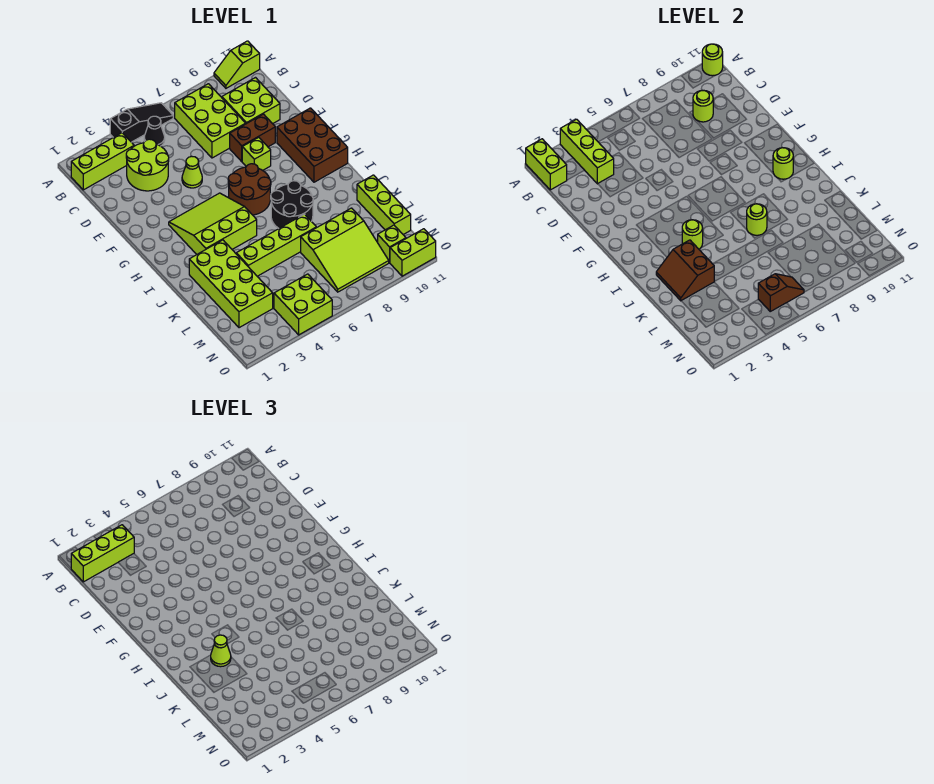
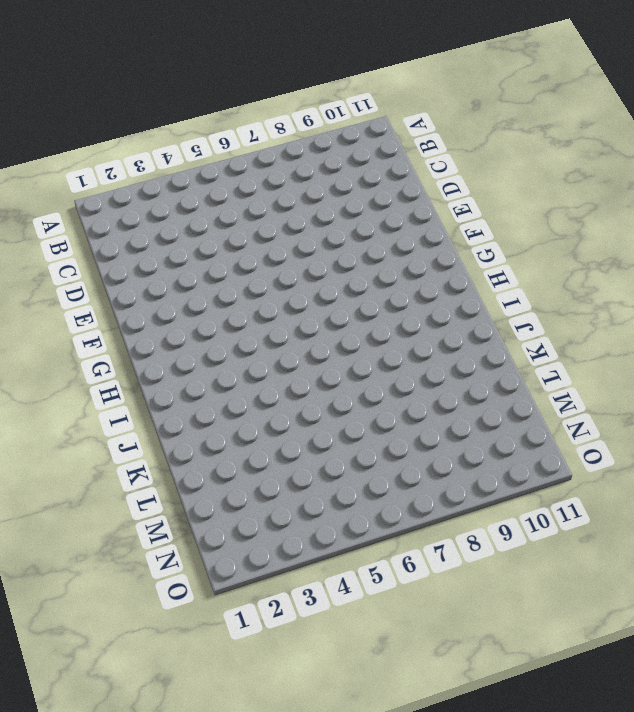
none -> black slope A4:A6 level 1 top 4
none -> lime slope A10:A11 level 1 top 11
none -> lime brick B1:B3 level 1
none -> black cone B5 level 1

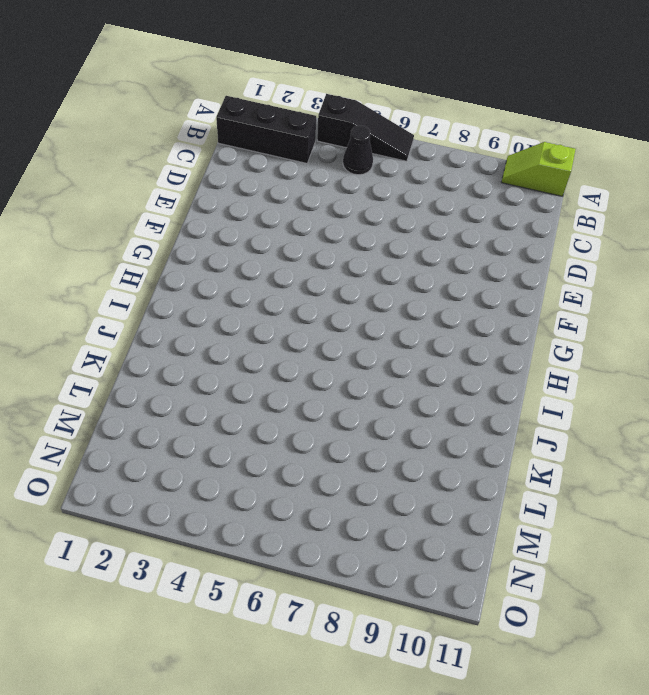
black brick B1:B3 level 1 -> lime brick B1:B3 level 1
none -> lime brick B7:D8 level 1
none -> lime round brick C3:D4 level 1
none -> lime brick C9:D10 level 1
none -> lime cone E5 level 1

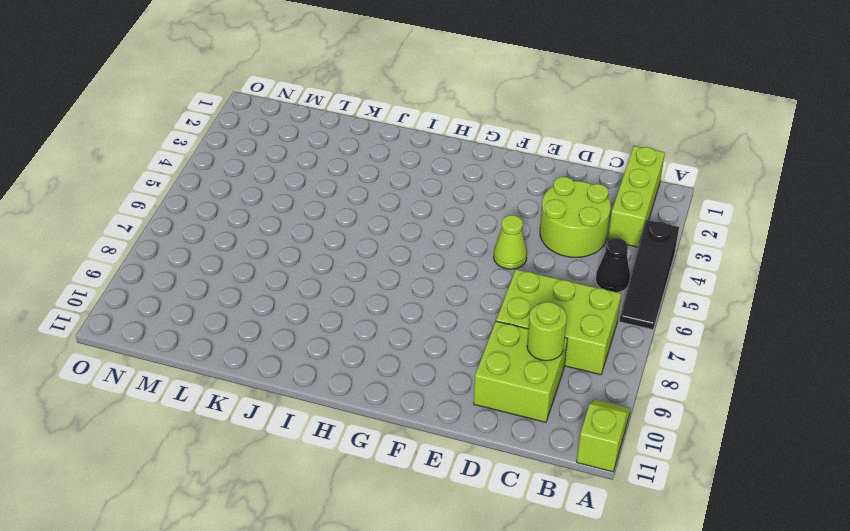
none -> brown brick E8:E9 level 1
none -> lime brick F8 level 1
none -> brown brick F10:H11 level 1
none -> lime slope G3:I5 level 1 top I

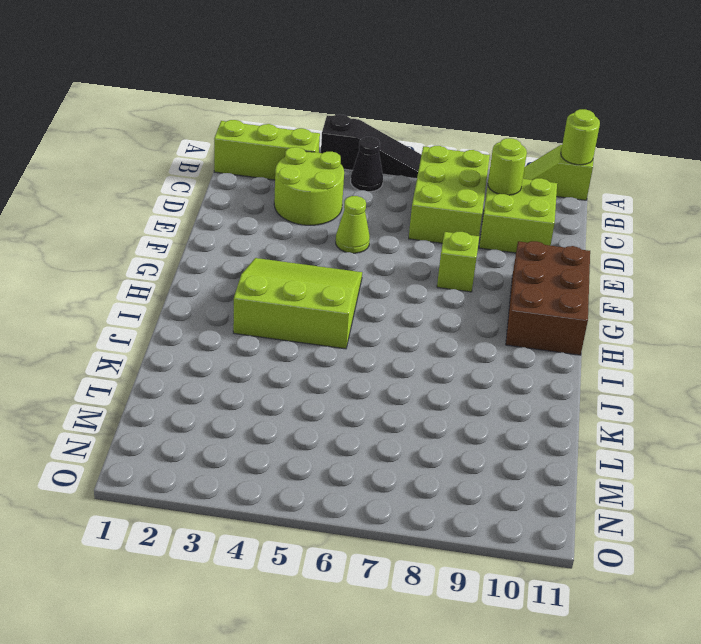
none -> brown brick E8:E9 level 1
none -> brown round brick G6:H7 level 1
none -> black round brick I7:J8 level 1
none -> lime brick J2:M3 level 1

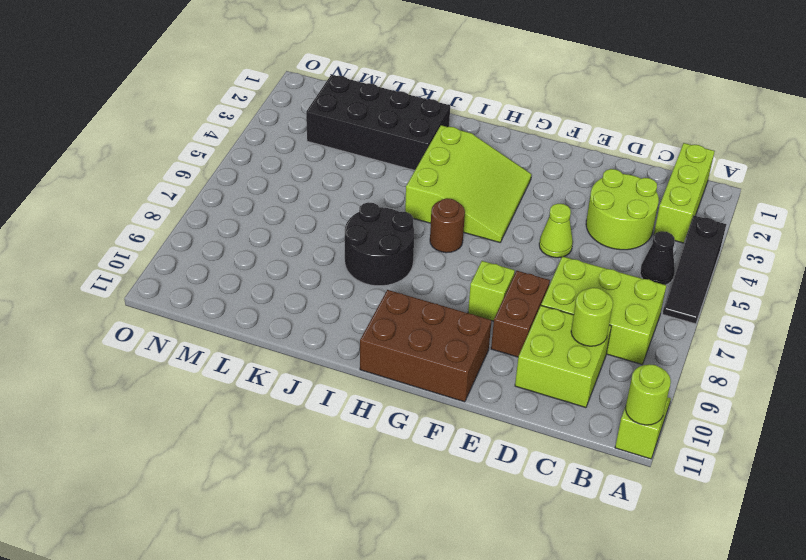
brown round brick H6 level 1 -> brown round brick G6:H7 level 1
black brick J2:M3 level 1 -> lime brick J2:M3 level 1
none -> lime brick K4:K7 level 1
none -> lime brick K11:M11 level 1
none -> lime slope L7:N9 level 1 top L
none -> lime brick N4:O5 level 1

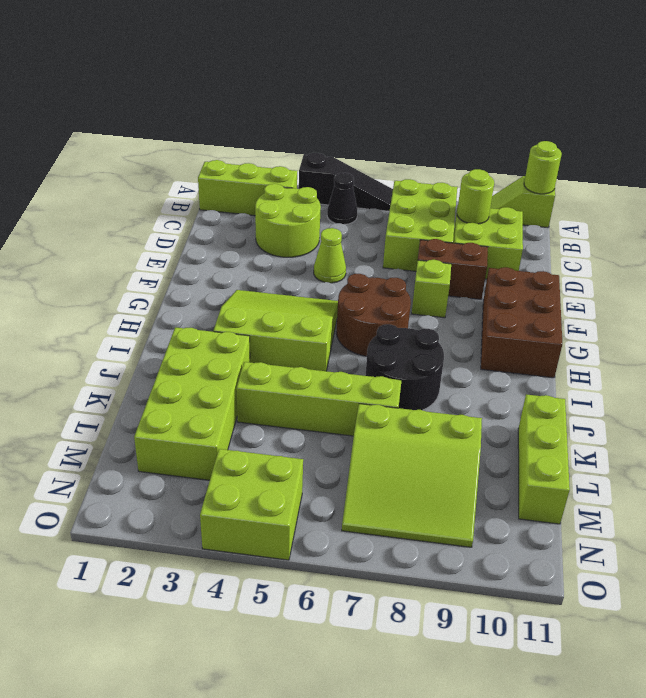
none -> lime brick N10 level 1
none -> lime brick O10:O11 level 1
none -> lime brick A1:B1 level 2
none -> lime brick A3:C3 level 2

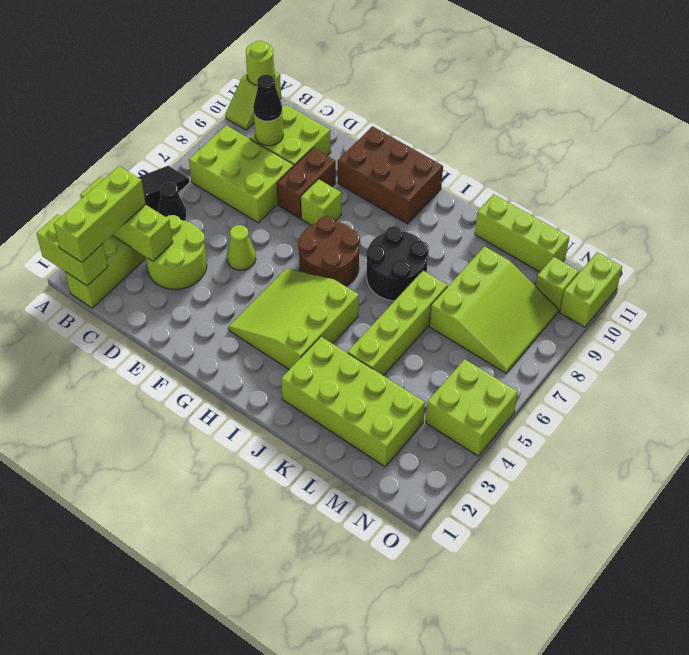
black cone C9 level 3 -> none
none -> lime round brick H10 level 2
none -> lime round brick I4 level 2
none -> brown slope J2:K3 level 2 top 3
none -> lime round brick J7 level 2

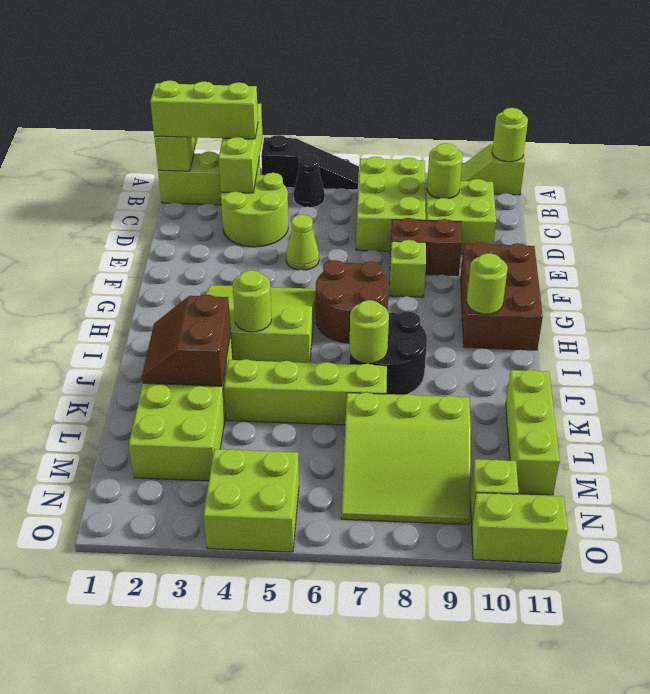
none -> brown slope N5:N6 level 2 top 5
none -> lime cone J3 level 3

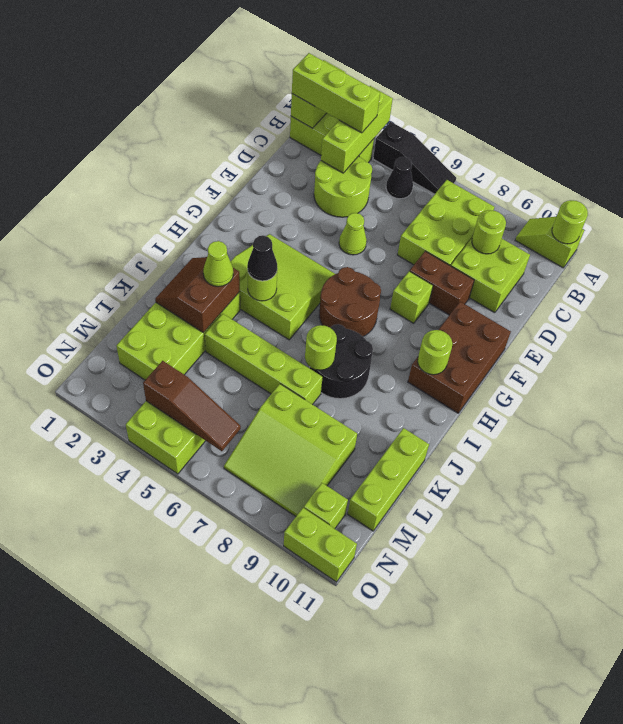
black cone I4 level 3 -> none
brown slope N4:N6 level 2 top 4 -> brown slope N5:N6 level 2 top 5

